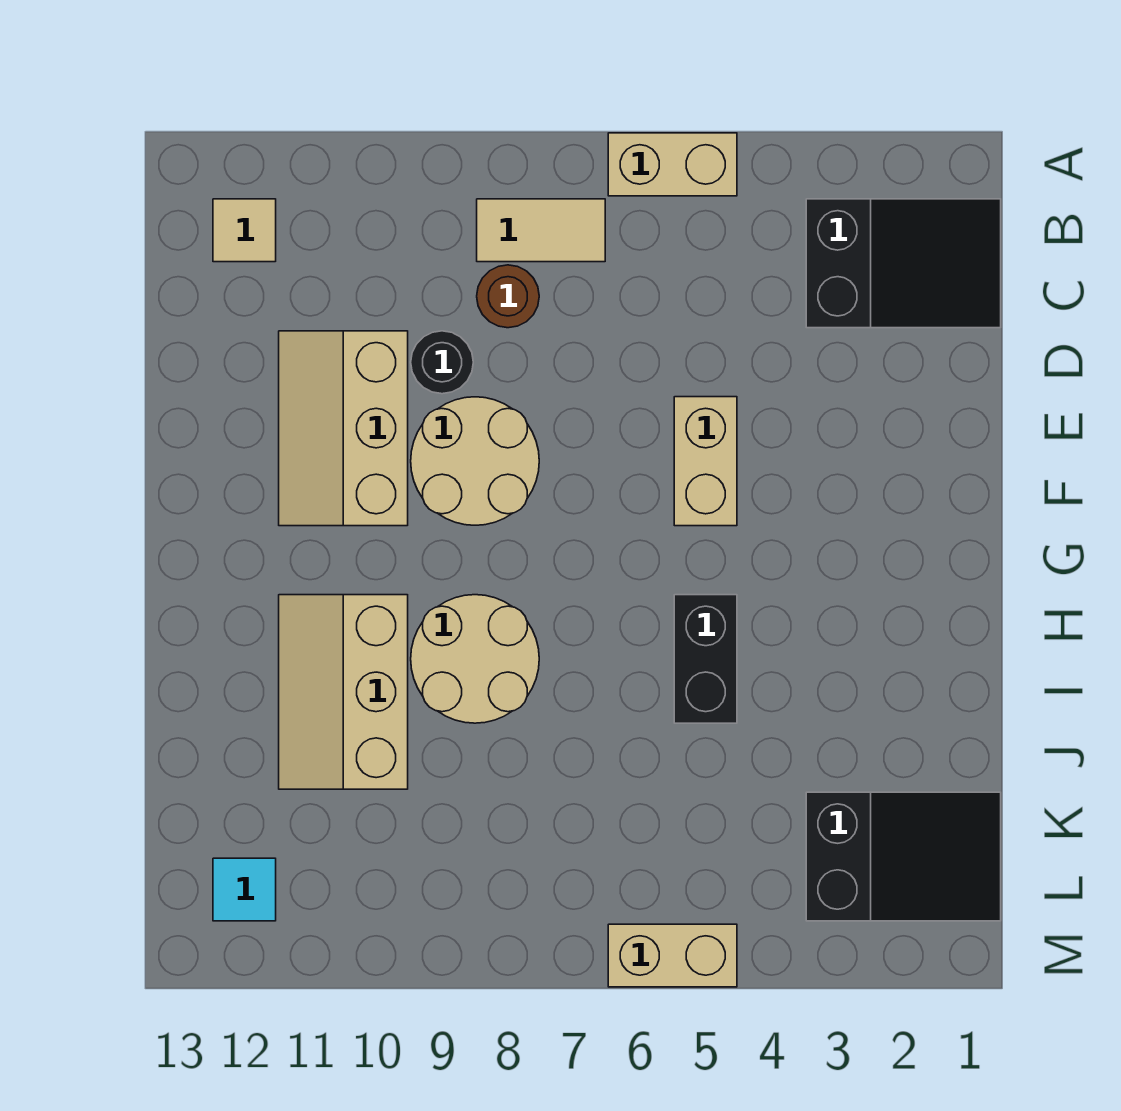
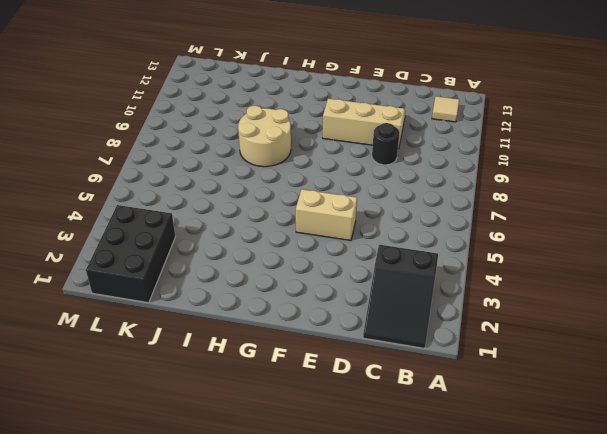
black brick K1:L3 level 1 -> black slope K1:L3 level 1 top 3
none -> tan brick A5:A6 level 1
none -> tan tile B7:B8 level 1
none -> brown round brick C8 level 1

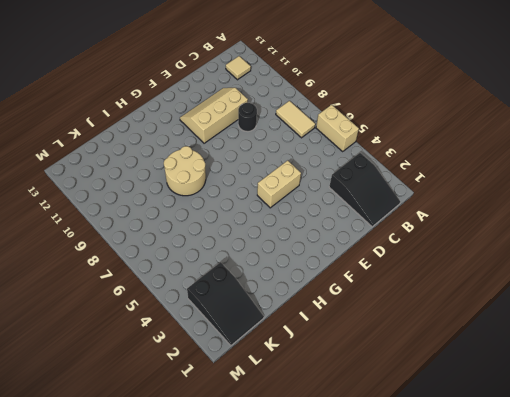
none -> brown round brick C8 level 1
none -> tan round brick E8:F9 level 1
none -> black brick H5:I5 level 1

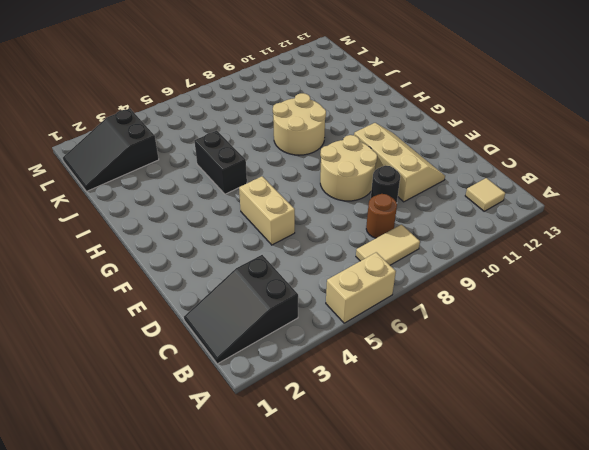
none -> tan slope H10:J11 level 1 top 10
none -> cyan tile L12 level 1
none -> tan brick M5:M6 level 1

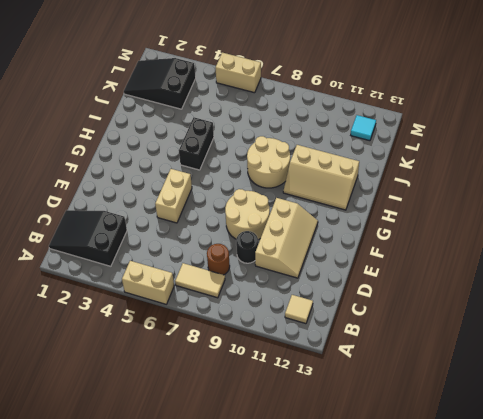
tan slope H10:I12 level 1 top I -> tan slope H10:J11 level 1 top 10

